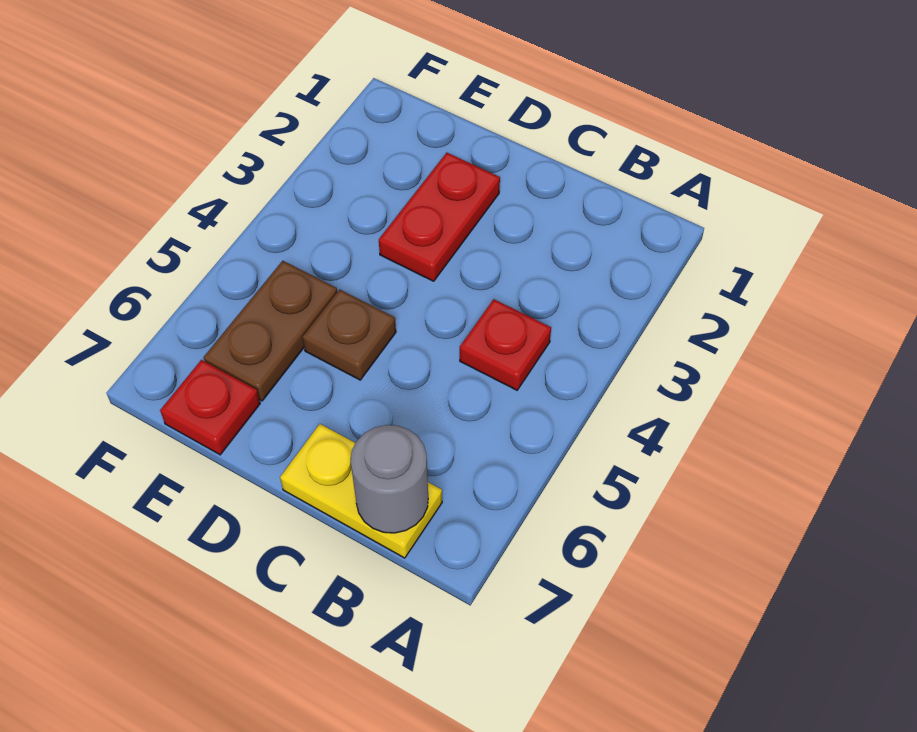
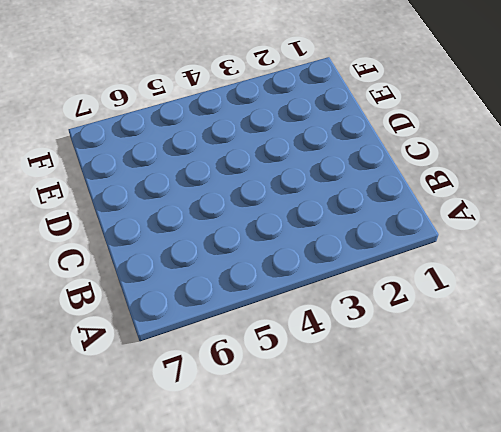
none -> red plate B4 level 1
none -> yellow plate B7:C7 level 1

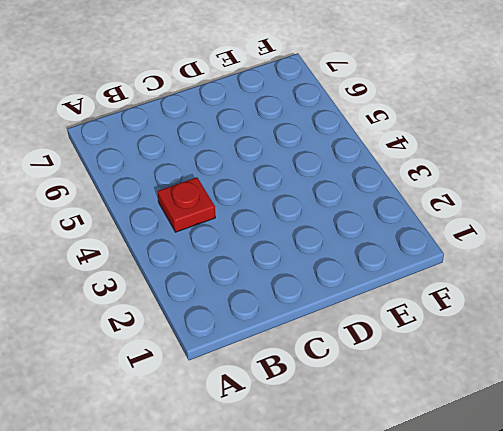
none -> yellow plate B7:C7 level 1
none -> red plate D2:D3 level 1

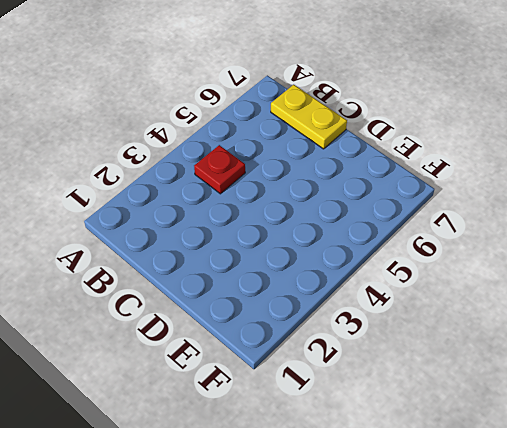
none -> red plate D2:D3 level 1
none -> brown plate D5 level 1

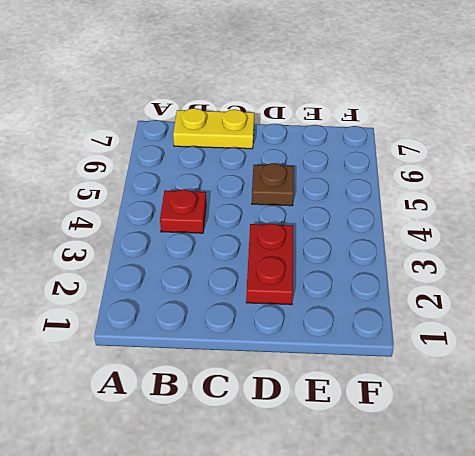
none -> brown plate E5:E6 level 1
none -> red plate E7 level 1

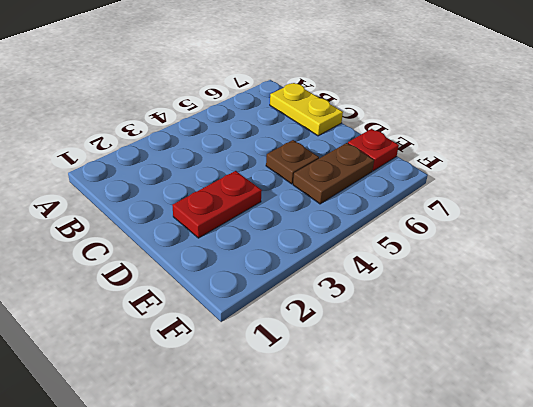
none -> red plate B4 level 1
none -> grey round brick B7 level 2

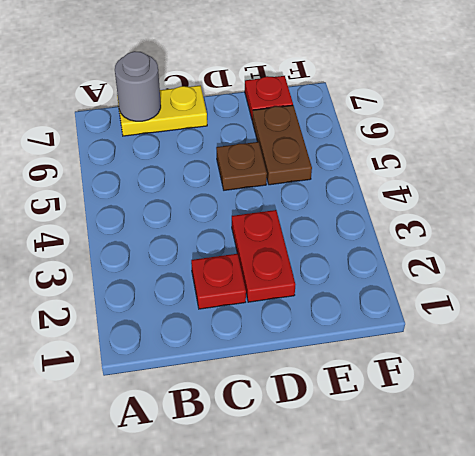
red plate C2 level 1 -> red plate B4 level 1

